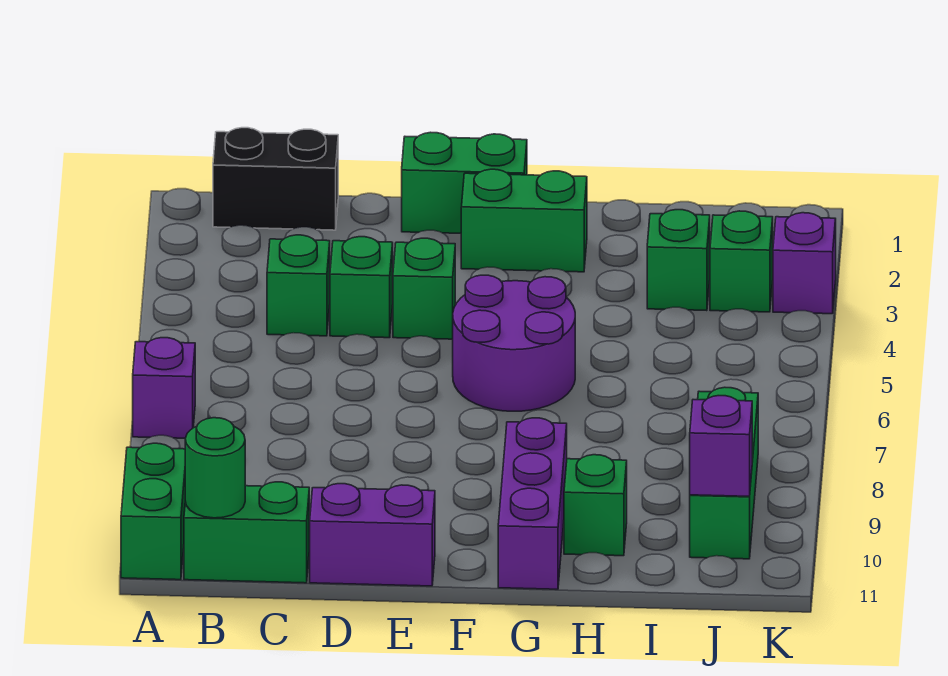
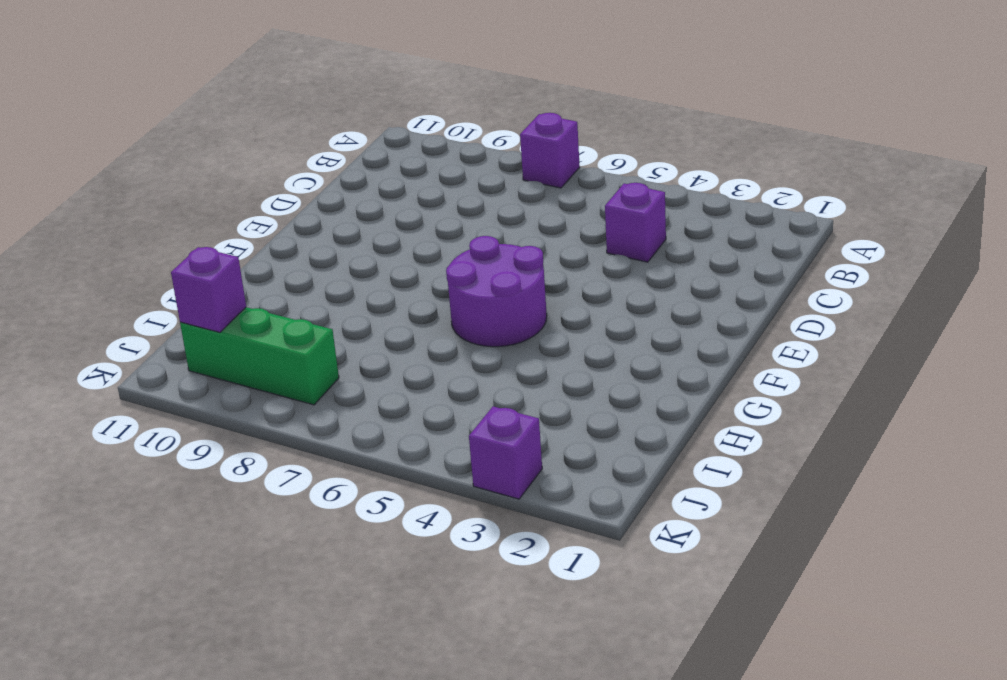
purple brick C4 level 1 -> green brick C4 level 1
none -> green brick A10:A11 level 1
none -> black brick B1:C1 level 1
none -> green brick B11:C11 level 1

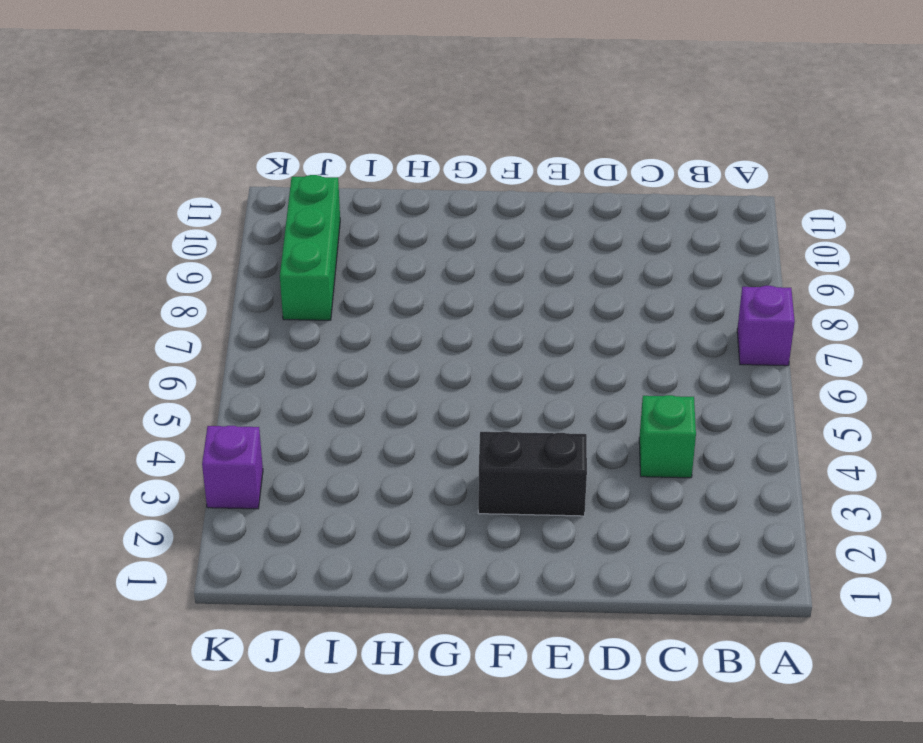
black brick E3:F3 level 1 -> black brick B1:C1 level 1
none -> green brick A10:A11 level 1
none -> green brick B11:C11 level 1
none -> green brick D4 level 1

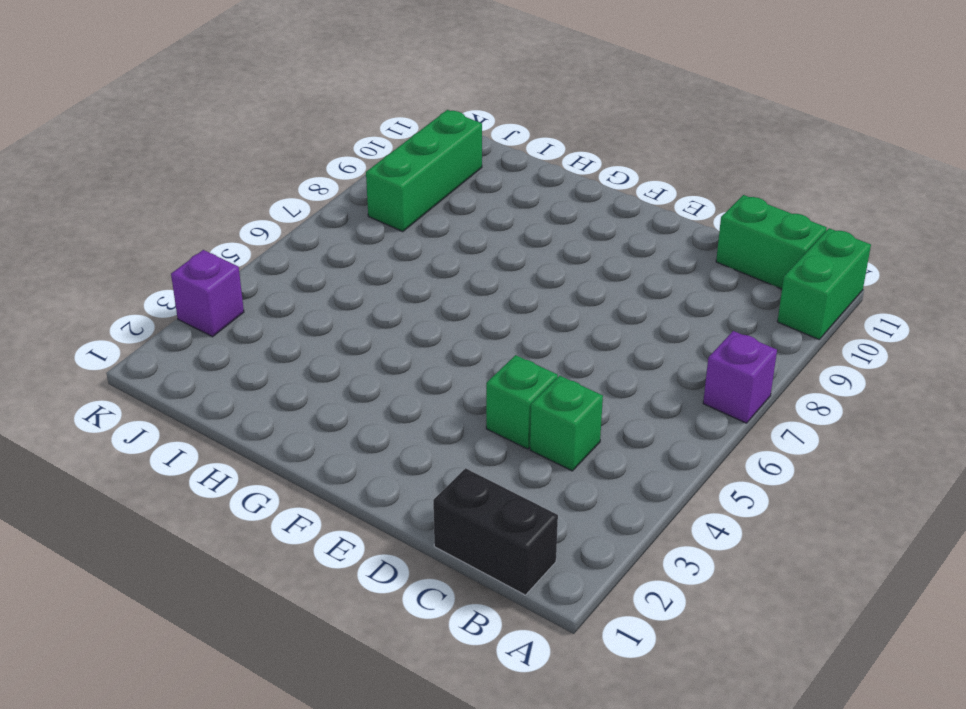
none -> purple brick D11:E11 level 1
none -> green brick E1:F1 level 1
none -> green brick E4 level 1

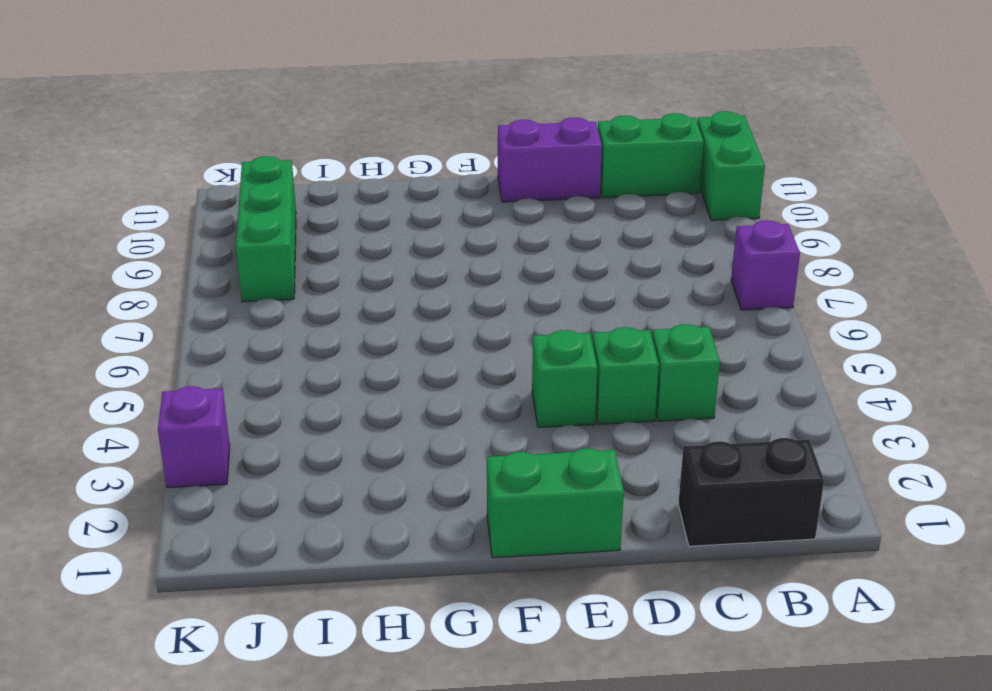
none -> green brick F2:G2 level 1
none -> purple round brick F5:G6 level 1
none -> purple brick G9:G11 level 1

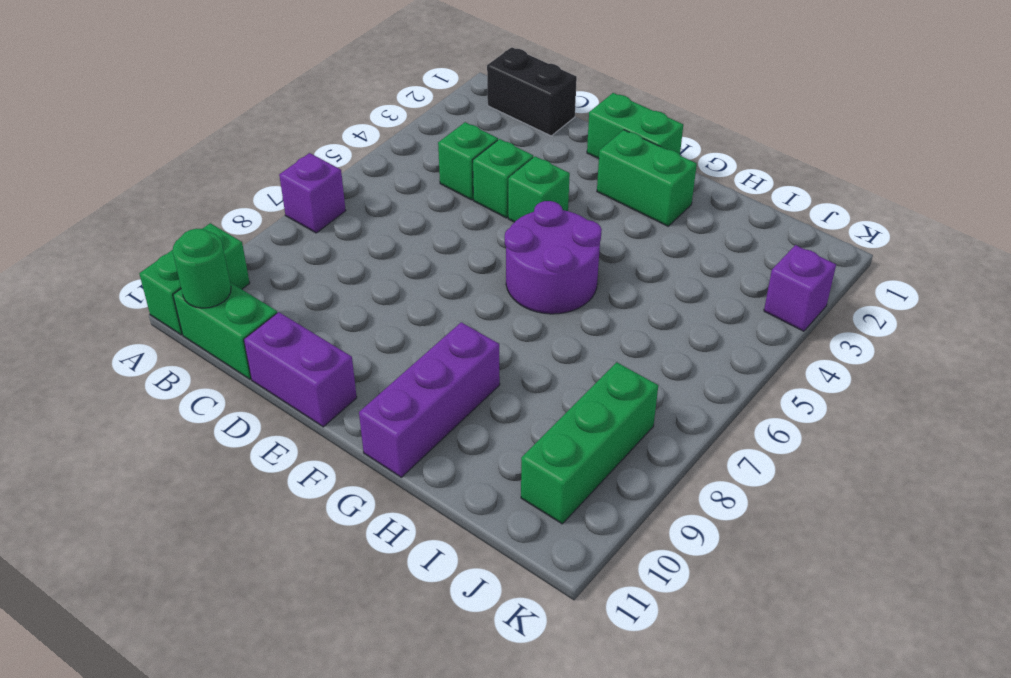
none -> green brick H10 level 1
none -> green brick I3 level 1
none -> green brick J3 level 1

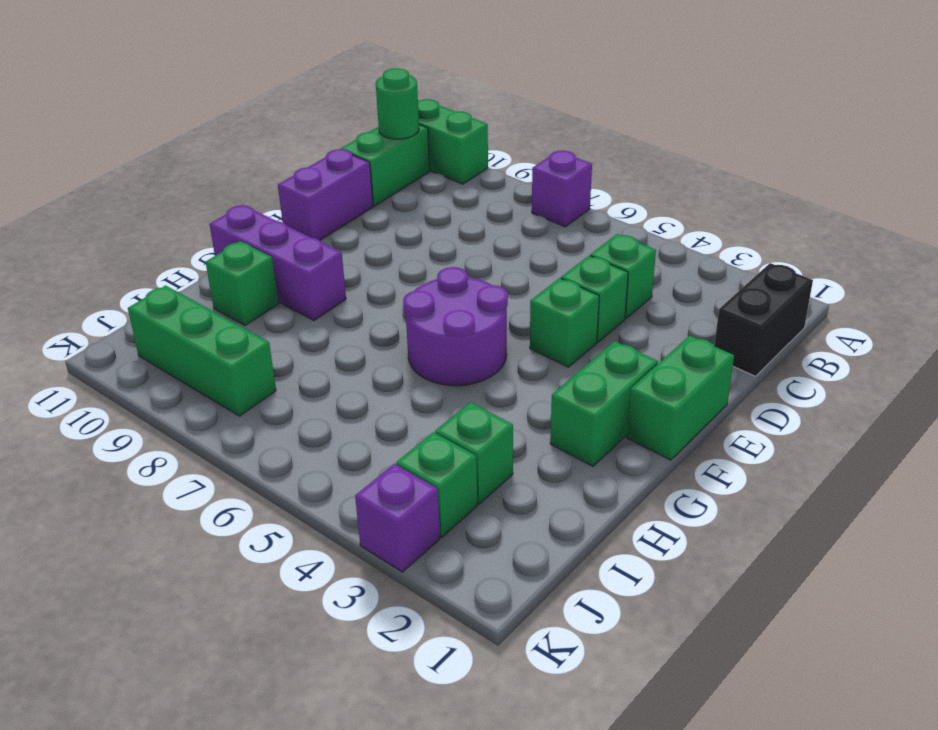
none -> purple brick J10 level 2

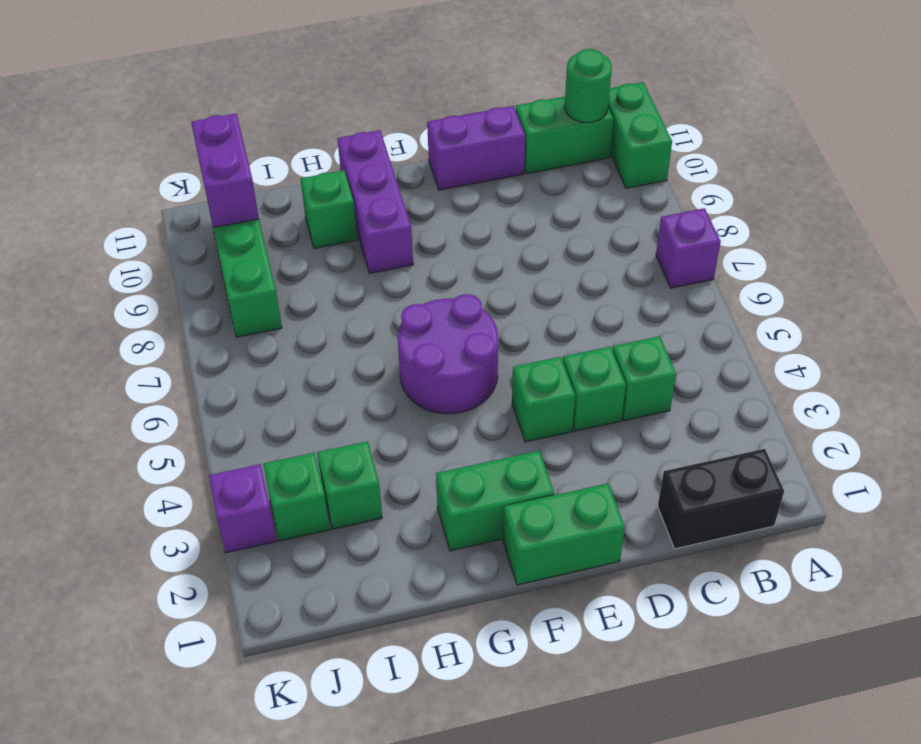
purple brick J10:J11 level 2 -> purple brick J10 level 2

